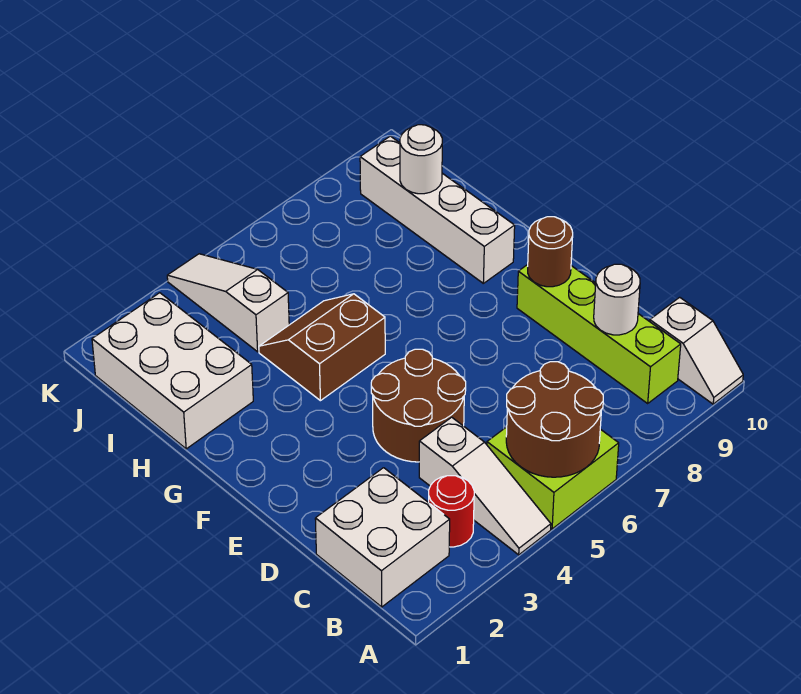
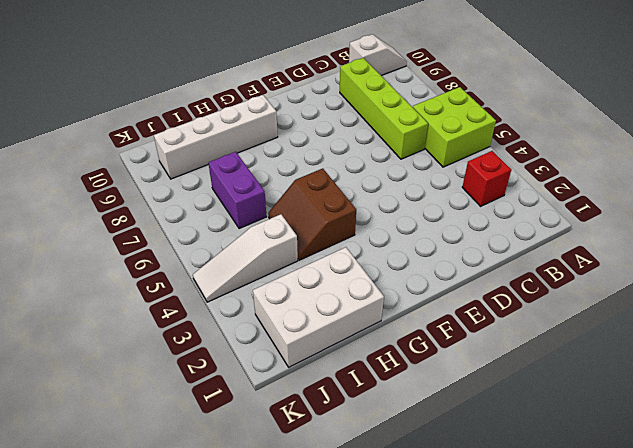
red brick B3 level 1 -> red round brick B3 level 1
lime brick C6:C9 level 1 -> lime brick B9:E9 level 1
purple brick I6:I7 level 1 -> none
none -> white slope A4:C4 level 1 top C
none -> white brick B1:C2 level 1
none -> brown round brick D4:E5 level 1

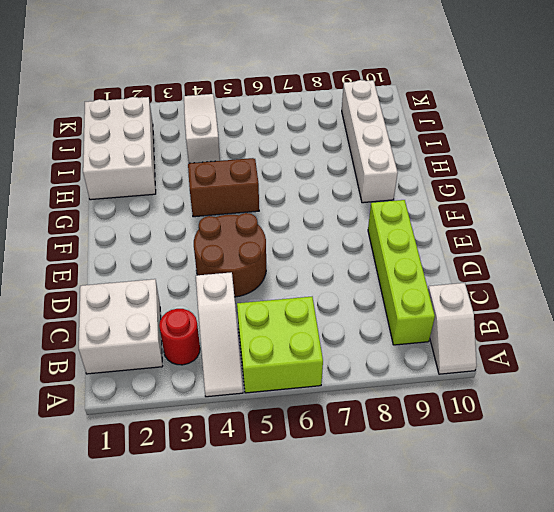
none -> brown round brick A5:B6 level 2
none -> white round brick C9 level 2
none -> brown round brick E9 level 2

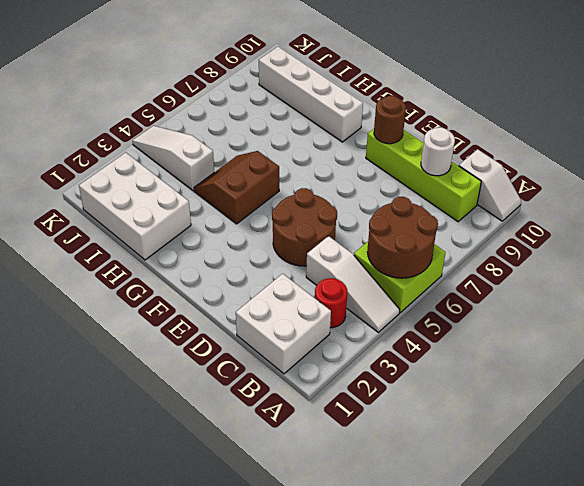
none -> white round brick I9 level 2

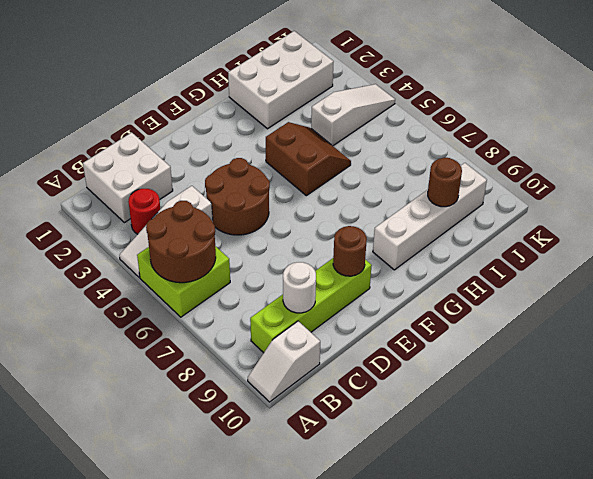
brown round brick I9 level 2 -> white round brick I9 level 2

